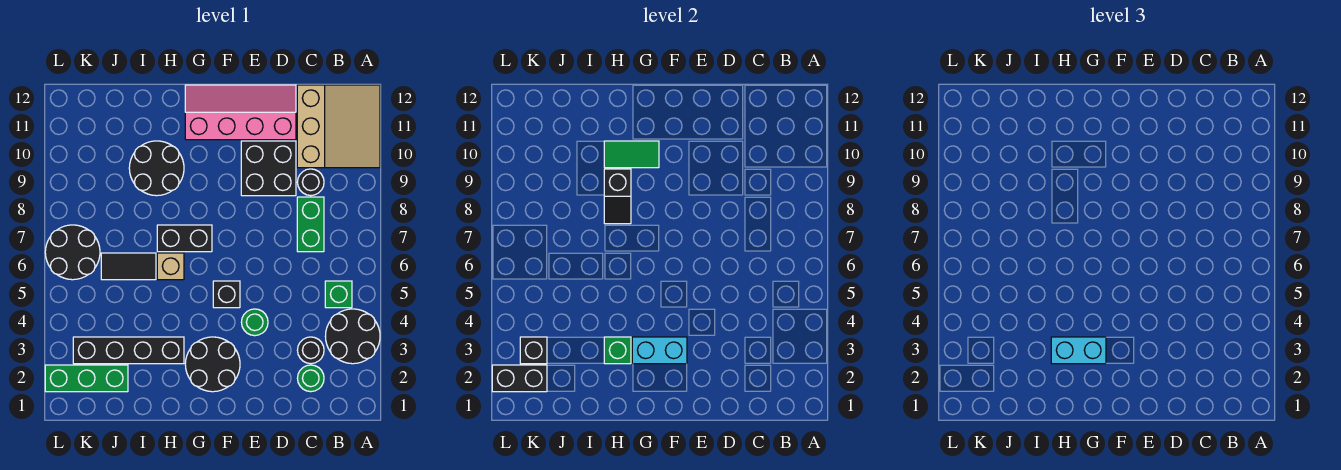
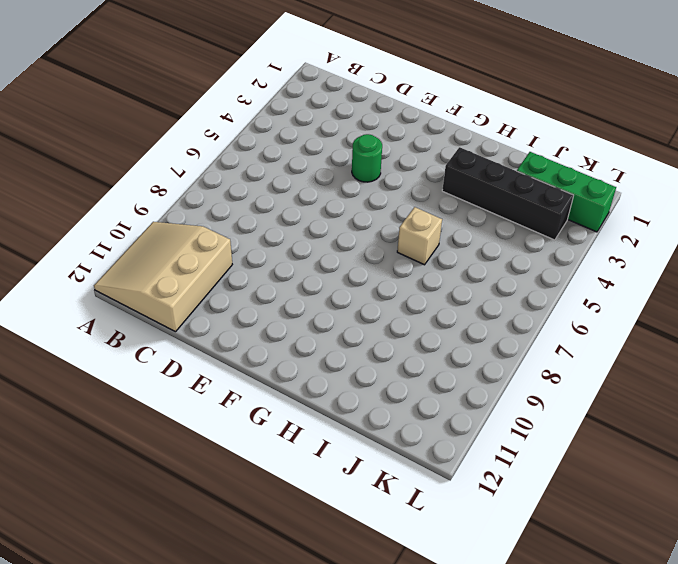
none -> black round brick A3:B4 level 1
none -> green brick B5 level 1
none -> green round brick C2 level 1

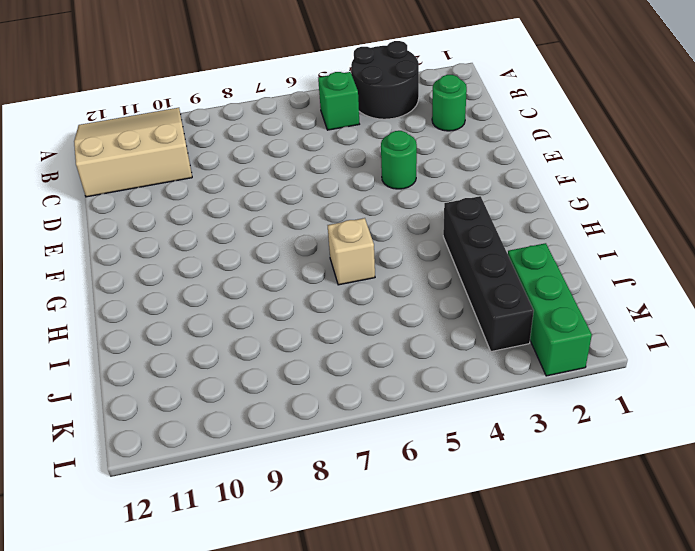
none -> black round brick C3 level 1
none -> green brick C7:C8 level 1
none -> black round brick C9 level 1

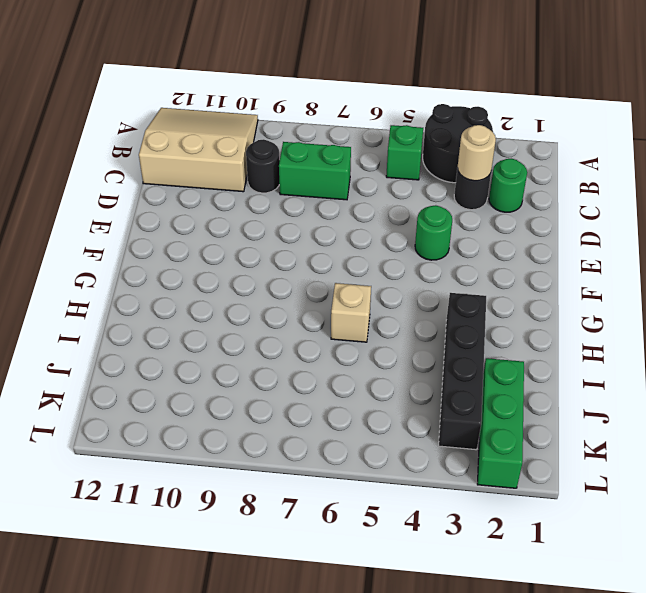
tan round brick C3 level 2 -> none
none -> black brick D9:E10 level 1
none -> pink slope D11:G12 level 1 top 11
none -> black round brick F2:G3 level 1

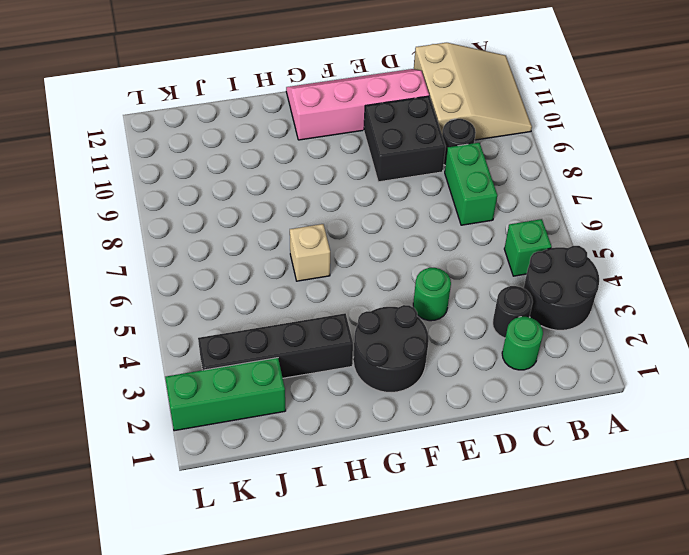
none -> black brick F5 level 1
none -> black brick G7:H7 level 1
none -> black round brick H9:I10 level 1

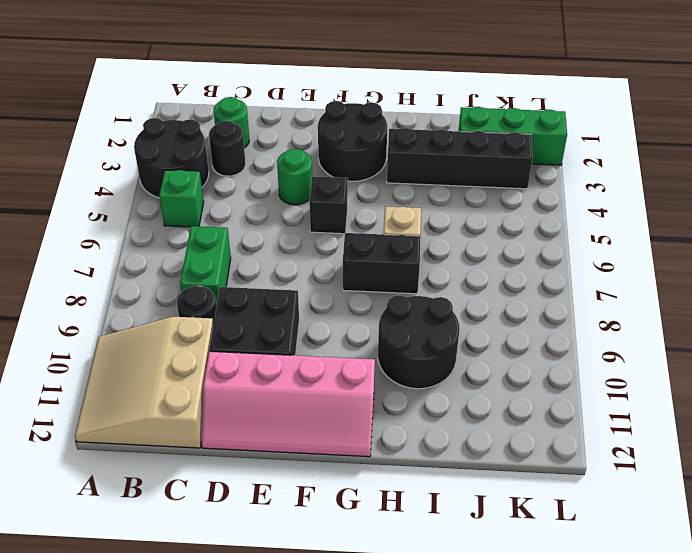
none -> black tile I6:J6 level 1
none -> black round brick K6:L7 level 1
none -> cyan brick F3:G3 level 2

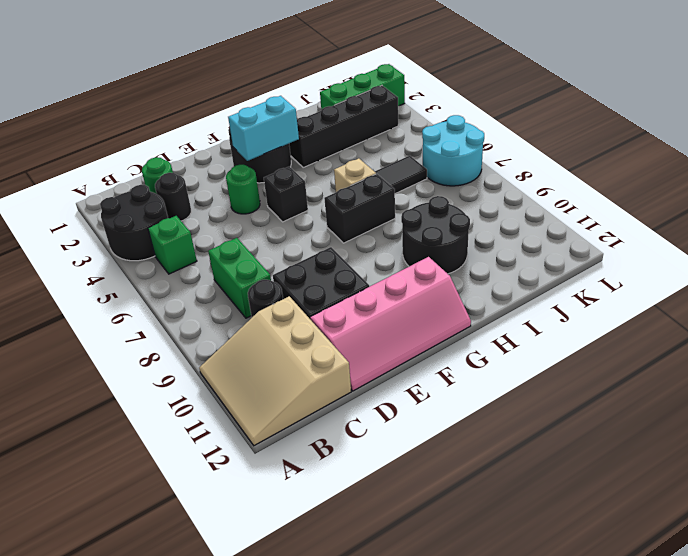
cyan round brick K6:L7 level 1 -> black round brick K6:L7 level 1
none -> green tile G10:H10 level 2
none -> green brick H3 level 2
none -> black slope H8:H9 level 2 top 9

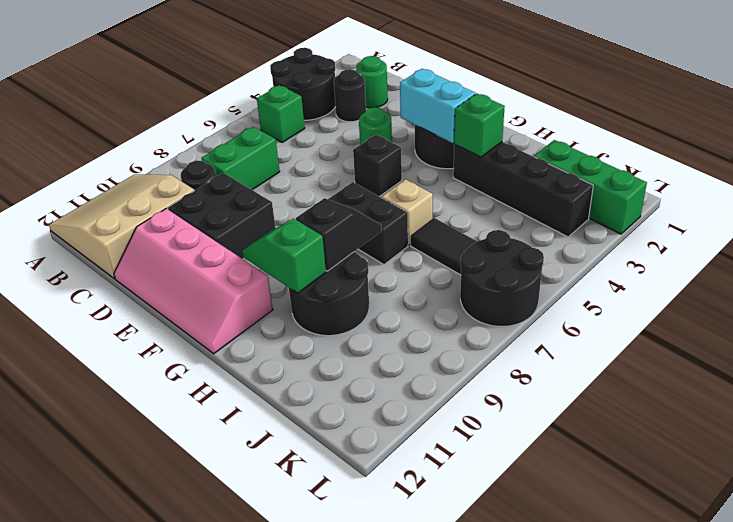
green slope G10:H10 level 2 top H -> green tile G10:H10 level 2
none -> black brick K2:L2 level 2
none -> black brick K3 level 2
none -> cyan brick G3:H3 level 3

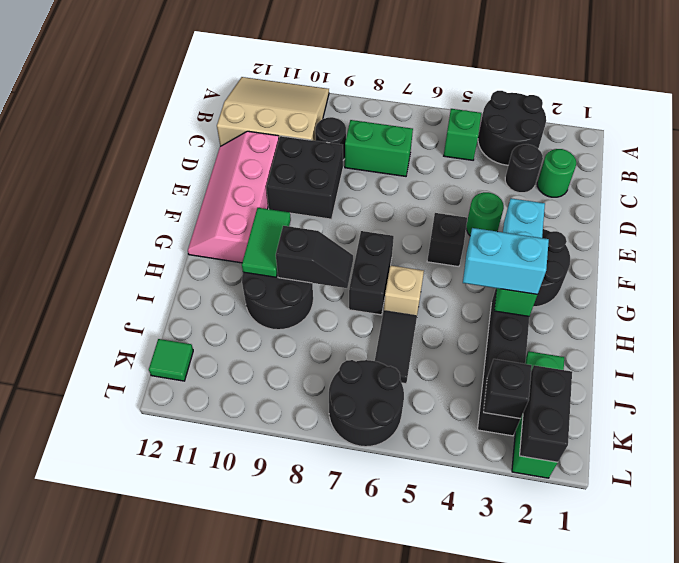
cyan brick H3:H4 level 3 -> cyan brick G3:H3 level 3
green tile K12 level 1 -> none

